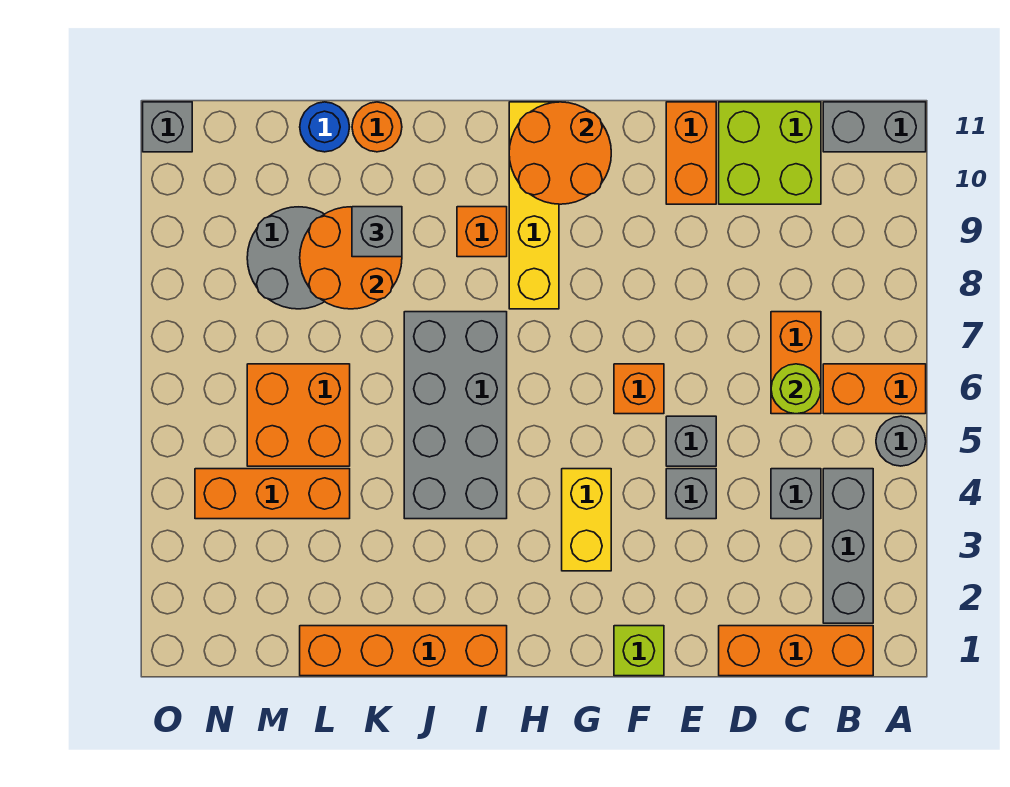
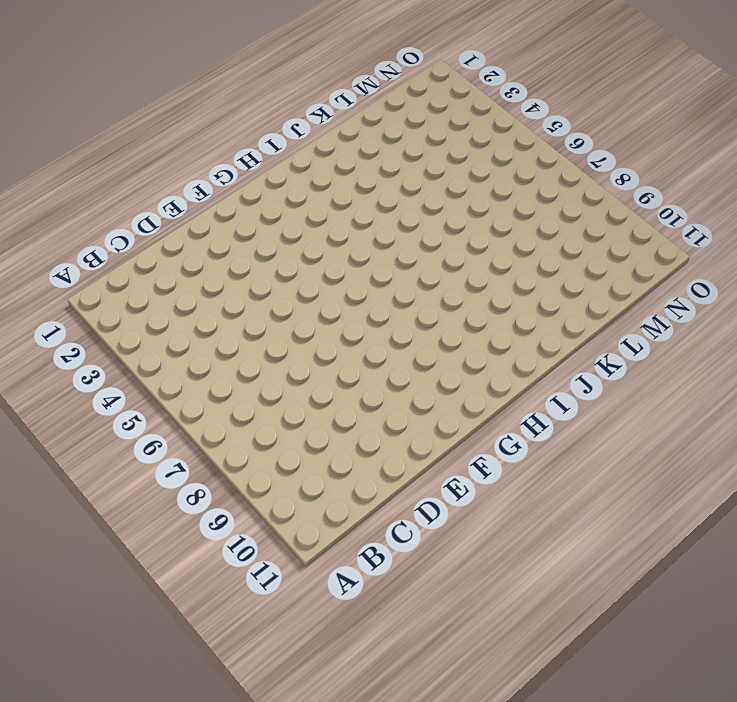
none -> grey round brick A5 level 1
none -> orange brick A6:B6 level 1
none -> grey brick A11:B11 level 1

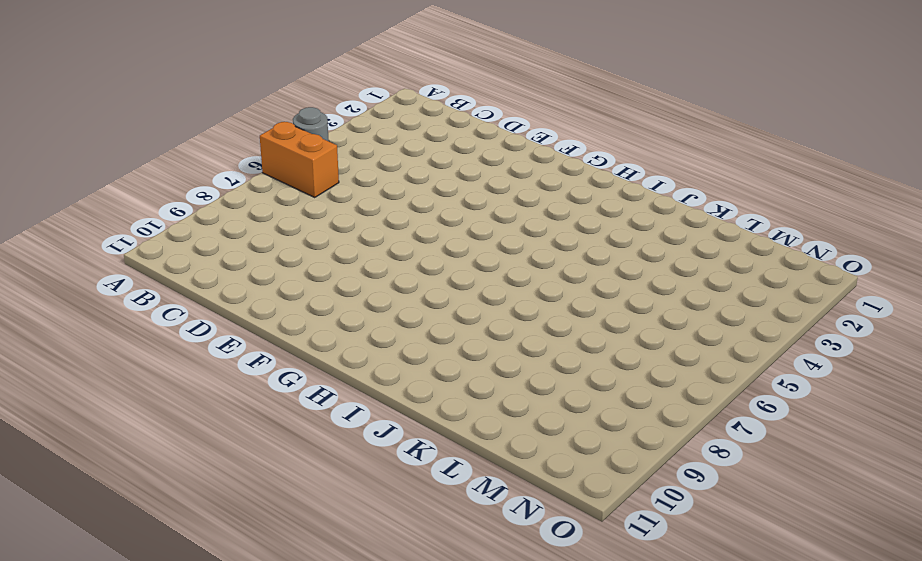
none -> grey brick A11:B11 level 1
none -> orange brick B1:D1 level 1
none -> grey brick B2:B4 level 1

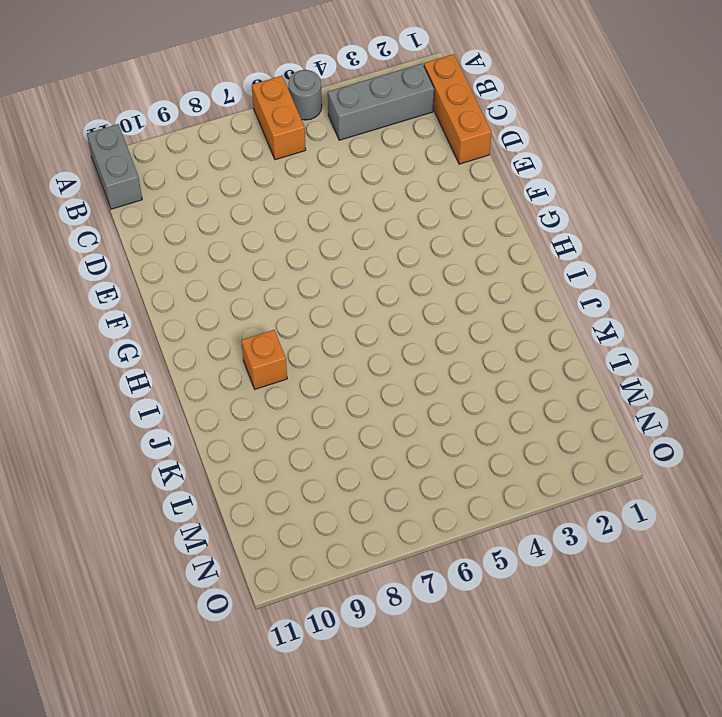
none -> grey brick C4 level 1
none -> orange brick C6:C7 level 1
none -> lime brick C10:D11 level 1

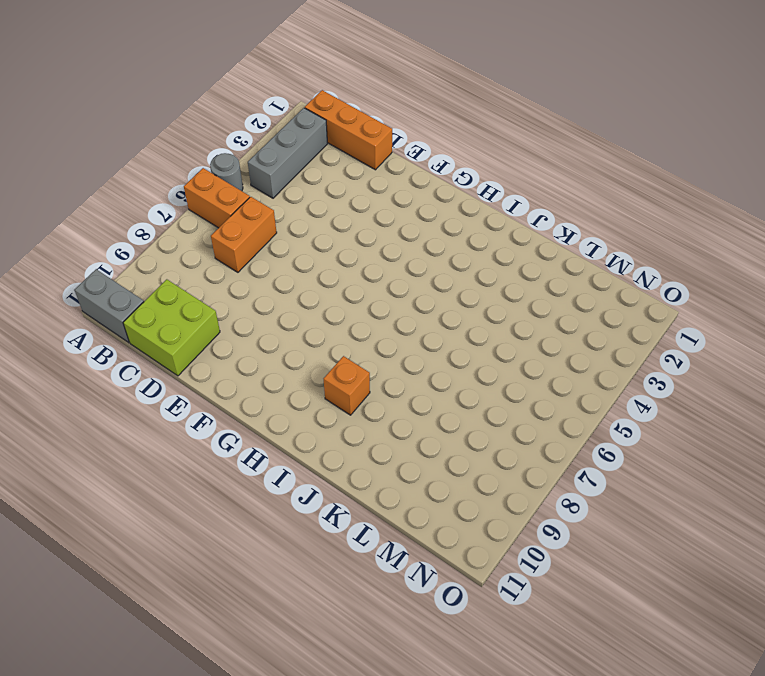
none -> grey brick C4 level 1
none -> grey brick E4 level 1
none -> grey brick E5 level 1

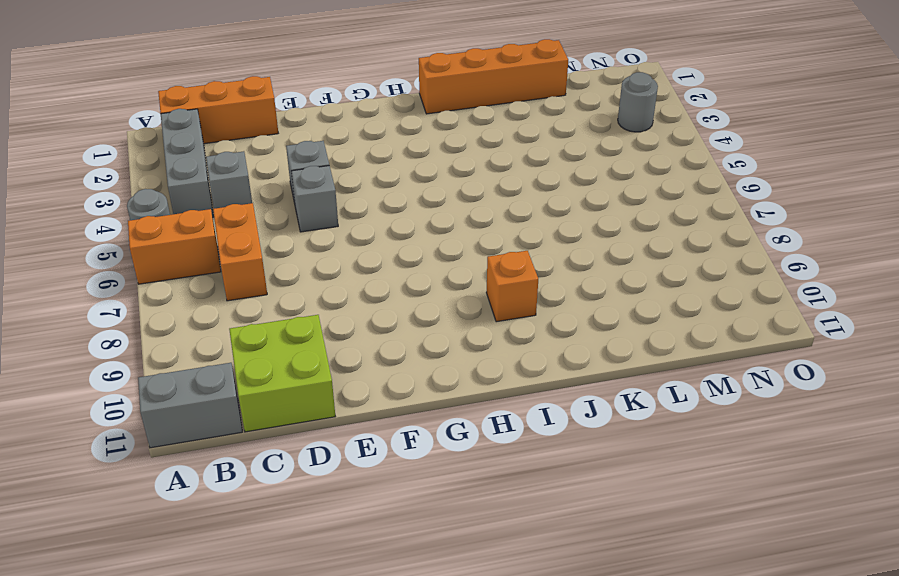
grey round brick N3 level 1 -> none
none -> orange brick E10:E11 level 1
none -> lime brick F1 level 1
none -> orange brick F6 level 1

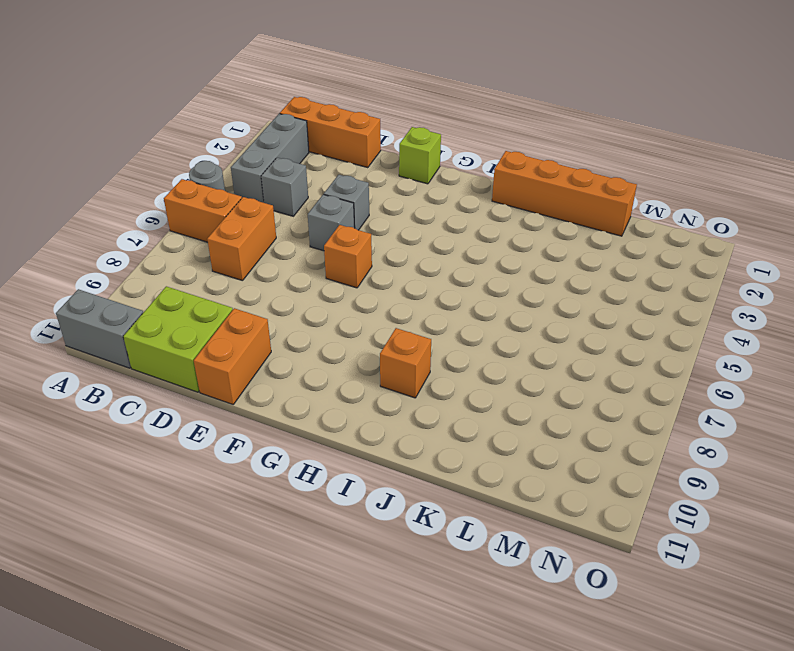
none -> yellow brick G3:G4 level 1
none -> yellow brick H8:H11 level 1
none -> grey brick I4:J7 level 1

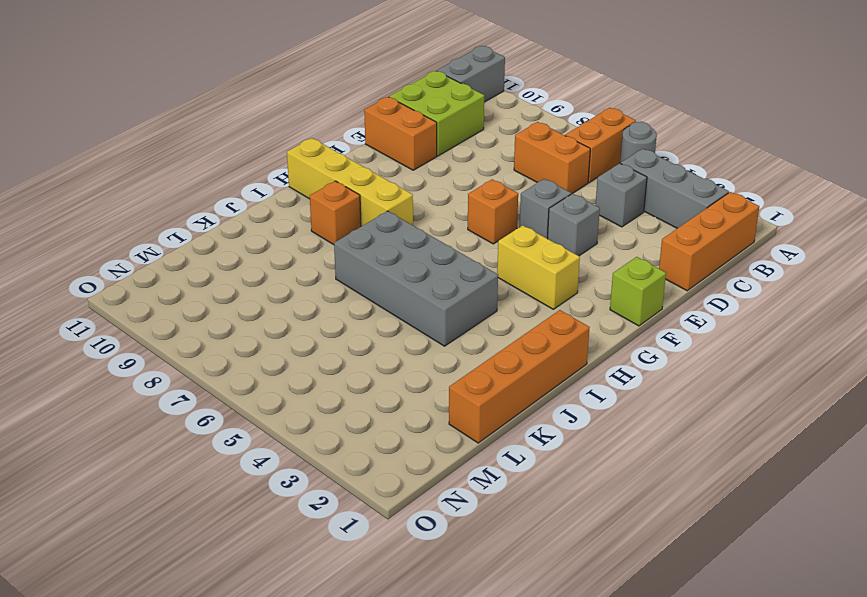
none -> orange round brick K11 level 1
none -> orange brick L4:N4 level 1
none -> orange brick L5:M6 level 1

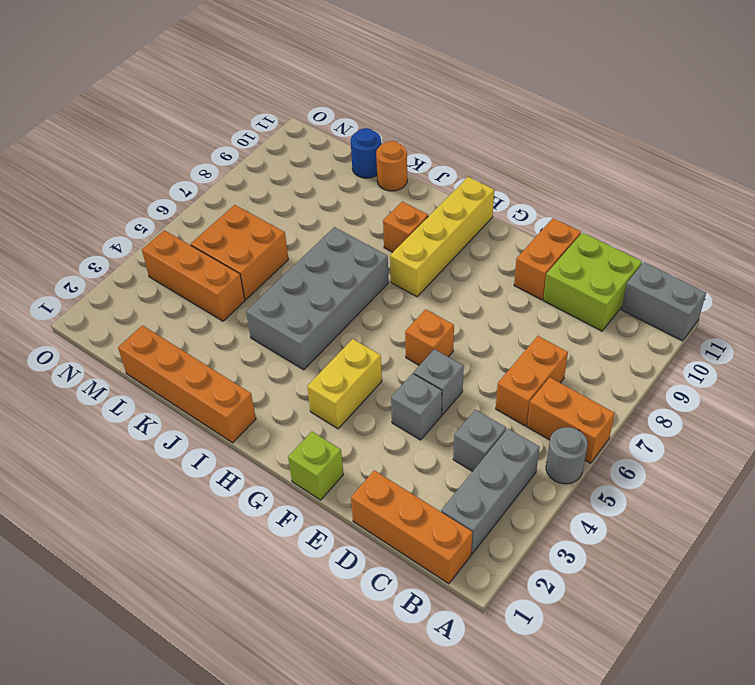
none -> grey round brick L8:M9 level 1
none -> grey brick O11 level 1
none -> lime round brick C6 level 2

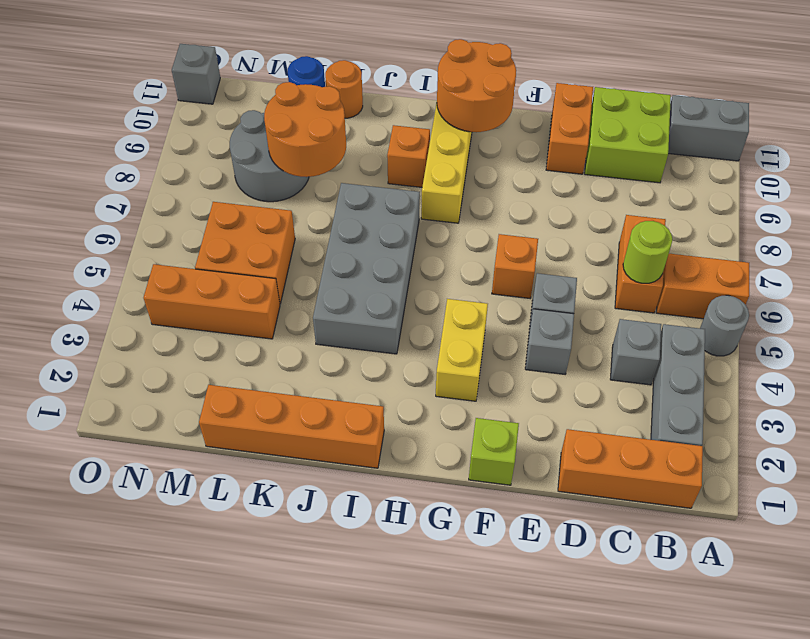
none -> grey brick K9 level 3

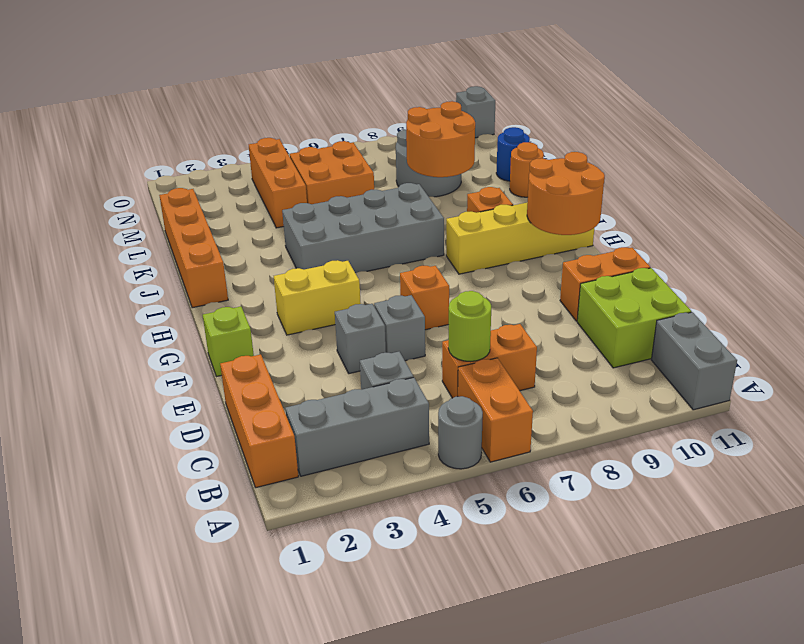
none -> grey brick K9 level 3

